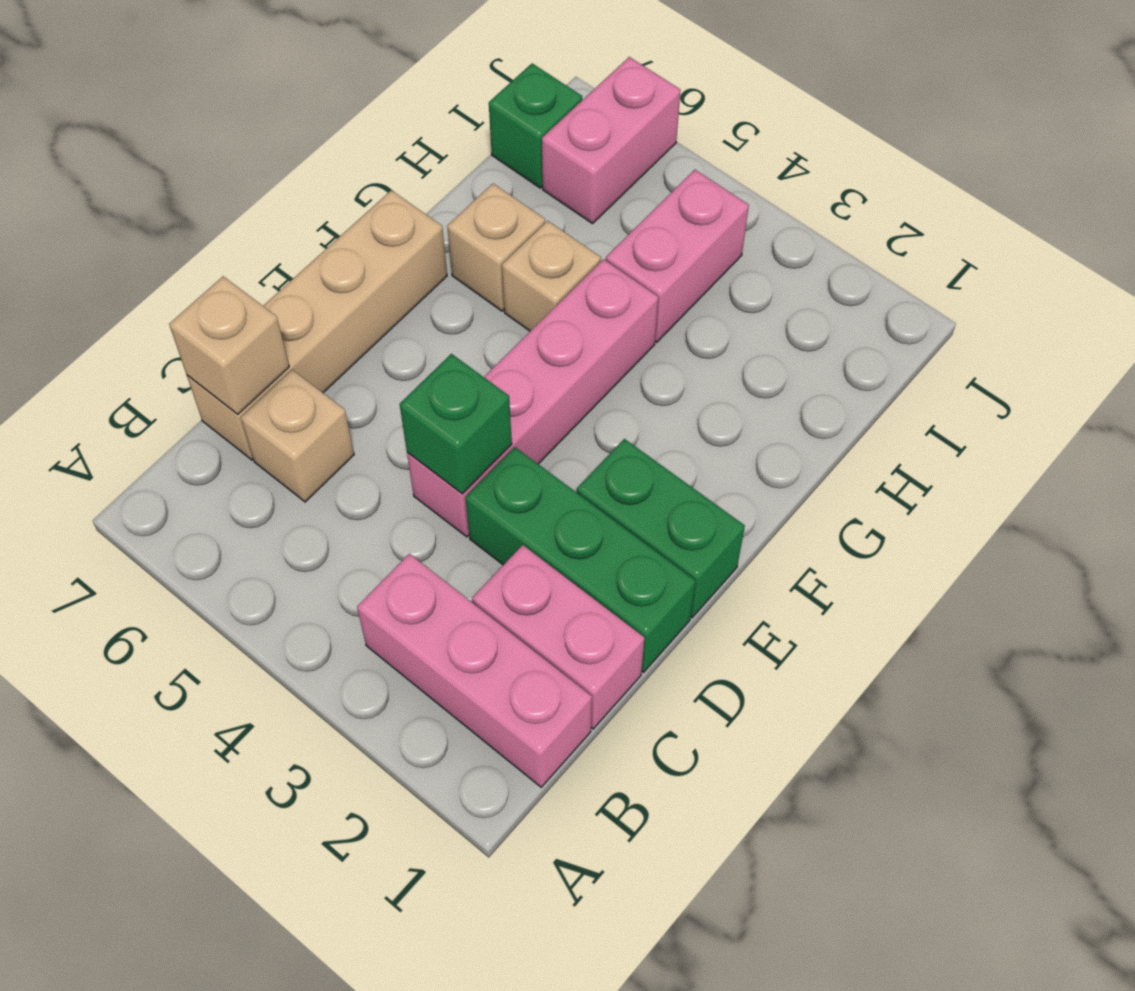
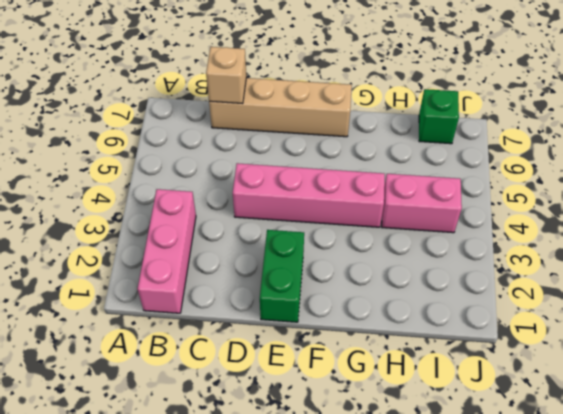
none -> pink brick C1:C2 level 1
none -> tan brick C6 level 1
none -> green brick D1:D3 level 1

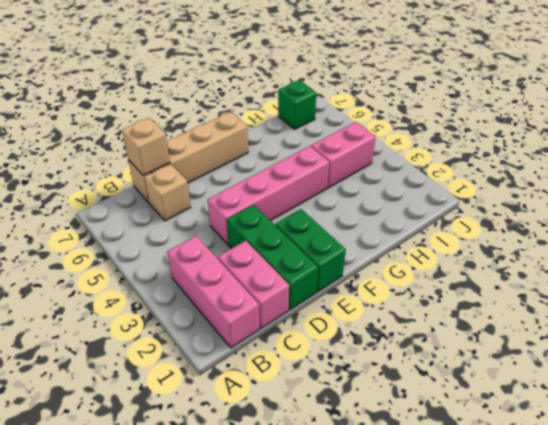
none -> tan brick G5 level 1
none -> tan brick G6 level 1
none -> pink brick I6:J6 level 1

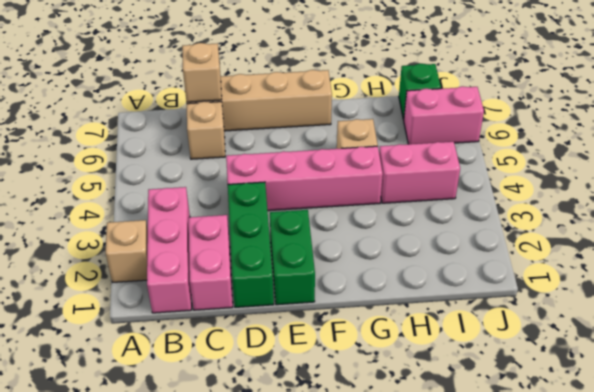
tan brick A2 level 1 -> tan brick G6 level 1
none -> green brick D4 level 2

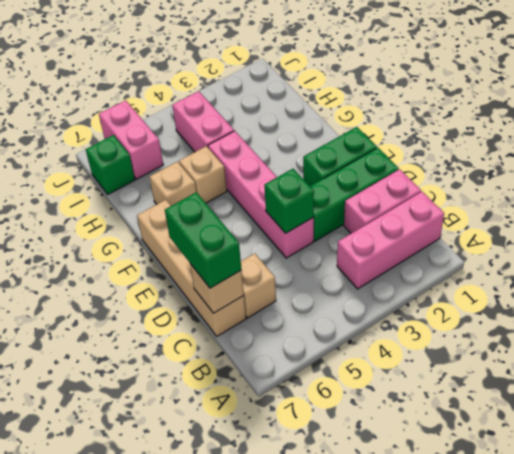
green brick C7:D7 level 3 -> none

